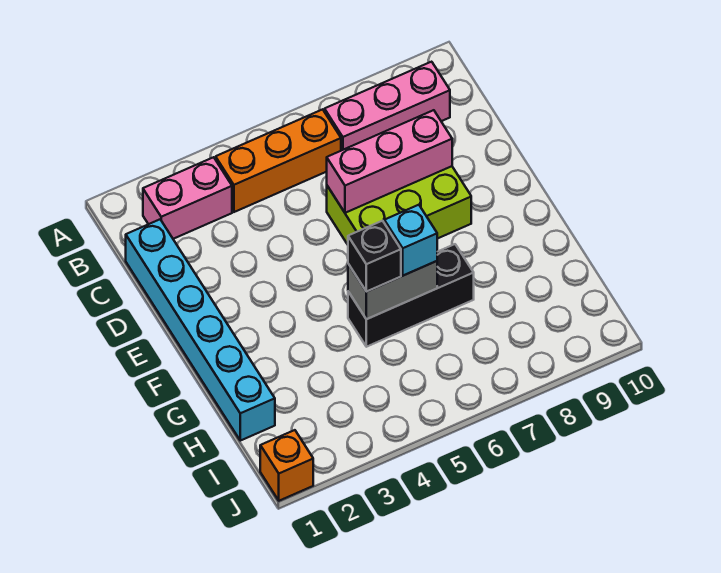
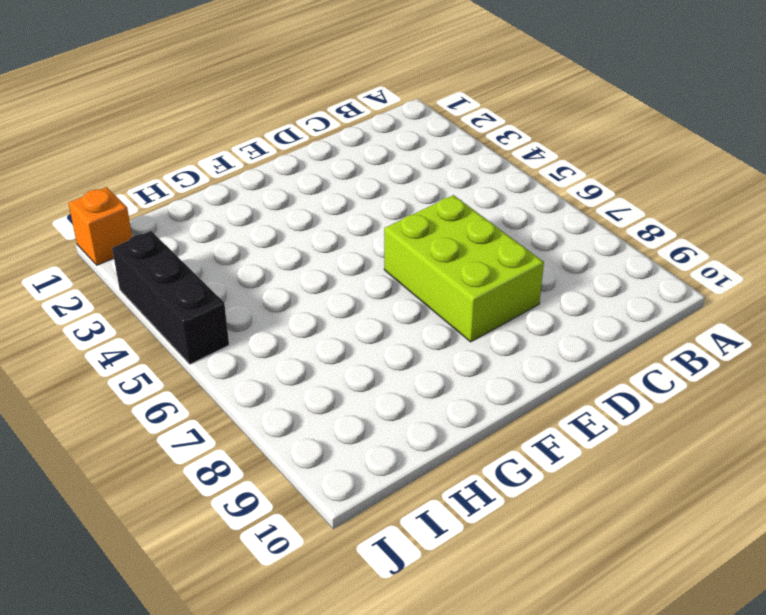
black brick J3:J5 level 1 -> black brick G5:G7 level 1
none -> pink brick B2:B3 level 1
none -> orange brick B4:B6 level 1

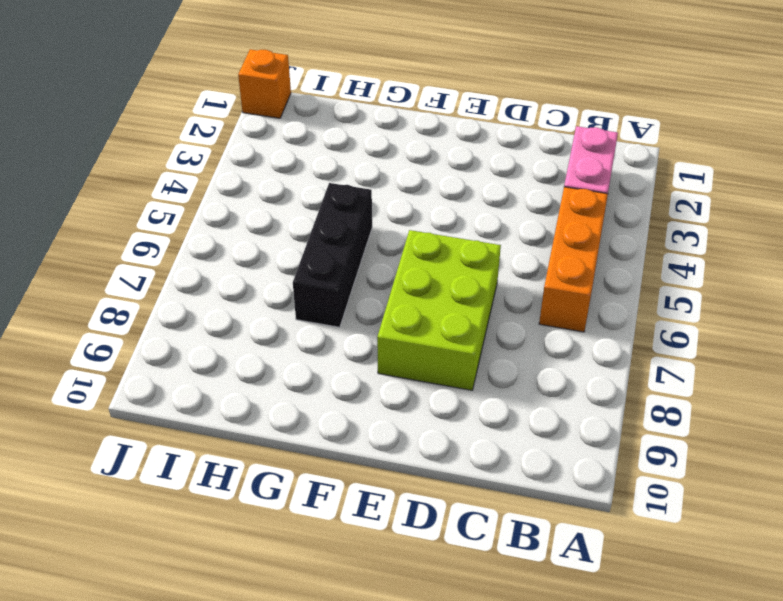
none -> pink brick B7:B9 level 1
none -> cyan brick C1:H1 level 1

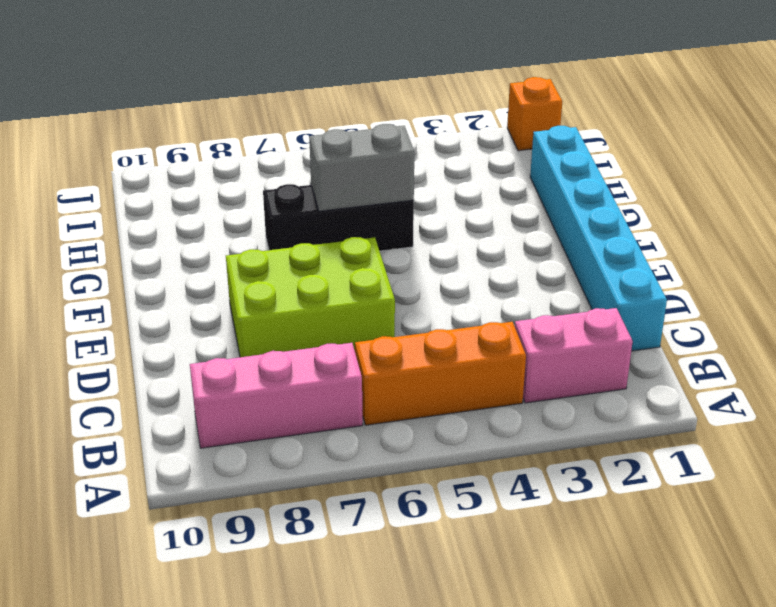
none -> pink brick D6:D8 level 2
none -> black brick G5 level 3

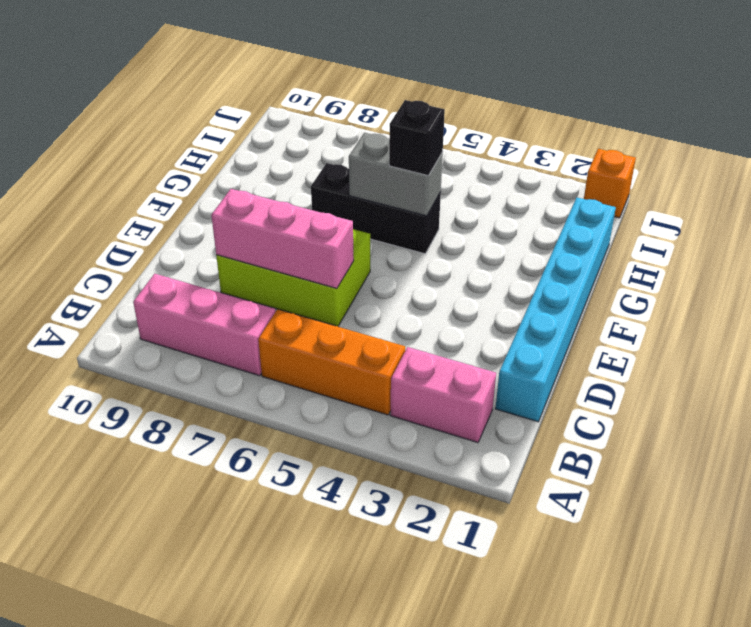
none -> cyan brick G6 level 3

